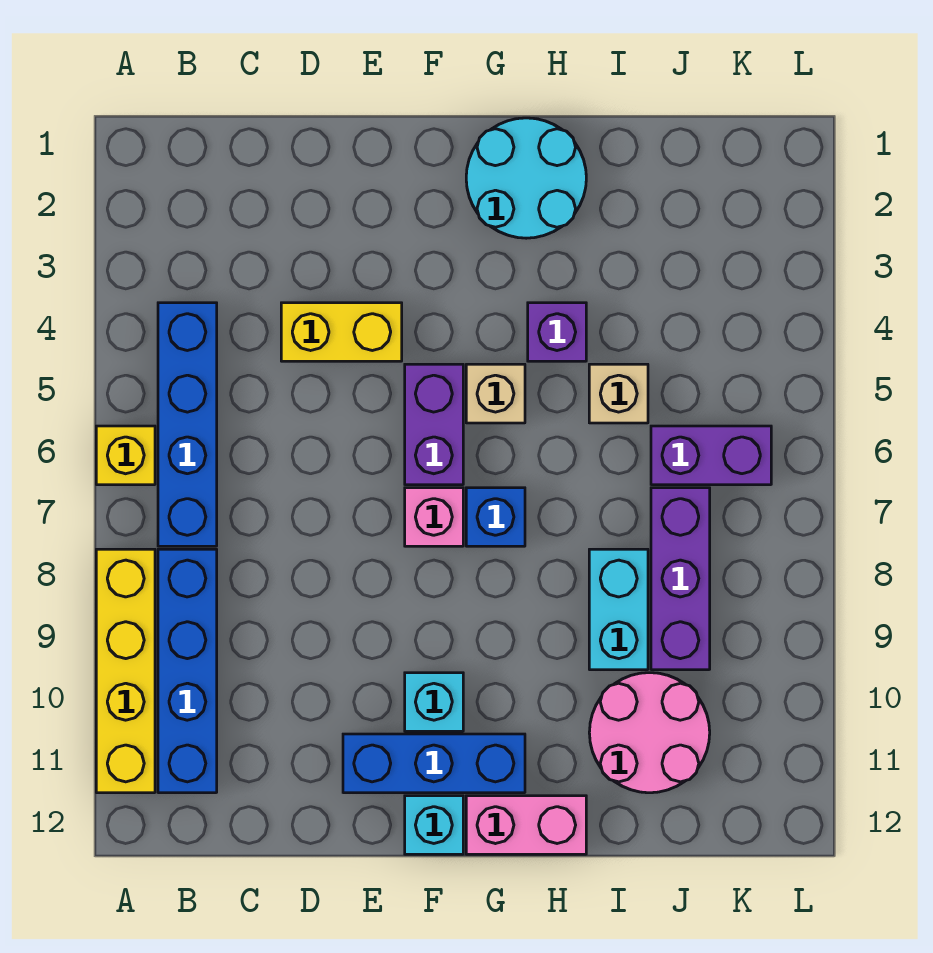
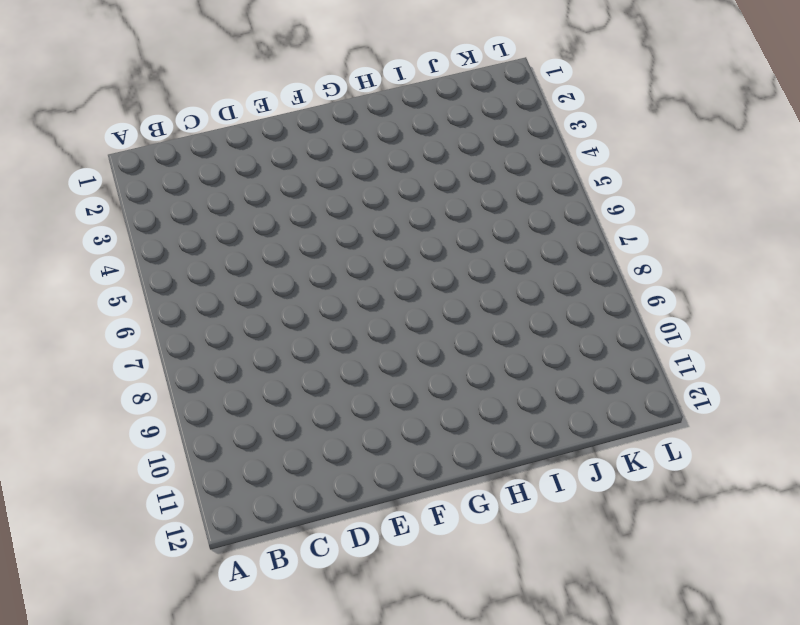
none -> yellow brick A6 level 1
none -> yellow brick A8:A11 level 1
none -> blue brick B4:B7 level 1

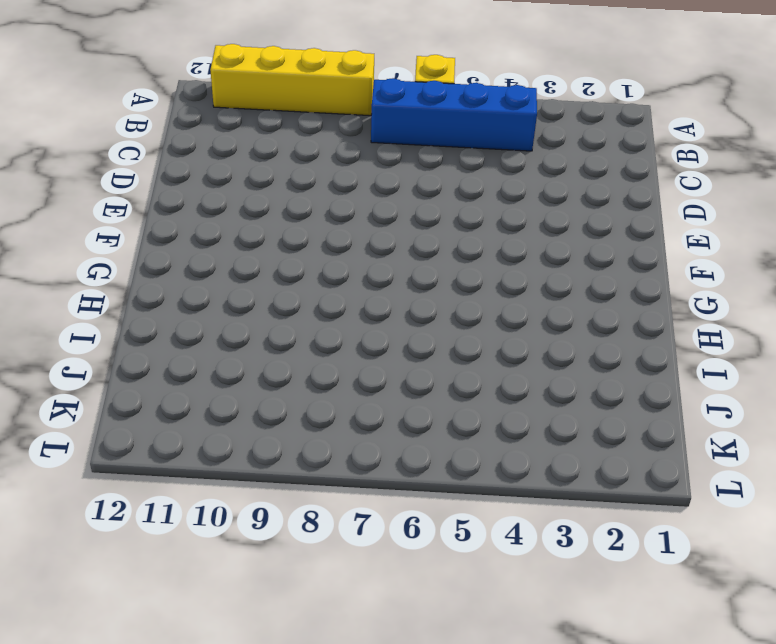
none -> blue brick B8:B11 level 1
none -> yellow brick D4:E4 level 1
none -> blue brick E11:G11 level 1

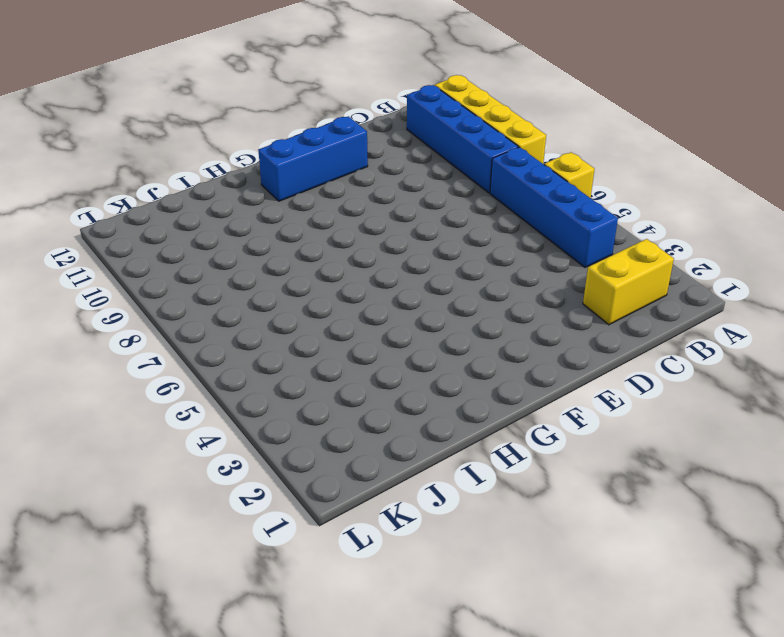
yellow brick B2:C2 level 1 -> yellow brick D4:E4 level 1
none -> purple brick F5:F6 level 1
none -> pink brick F7 level 1
none -> cyan brick F10 level 1

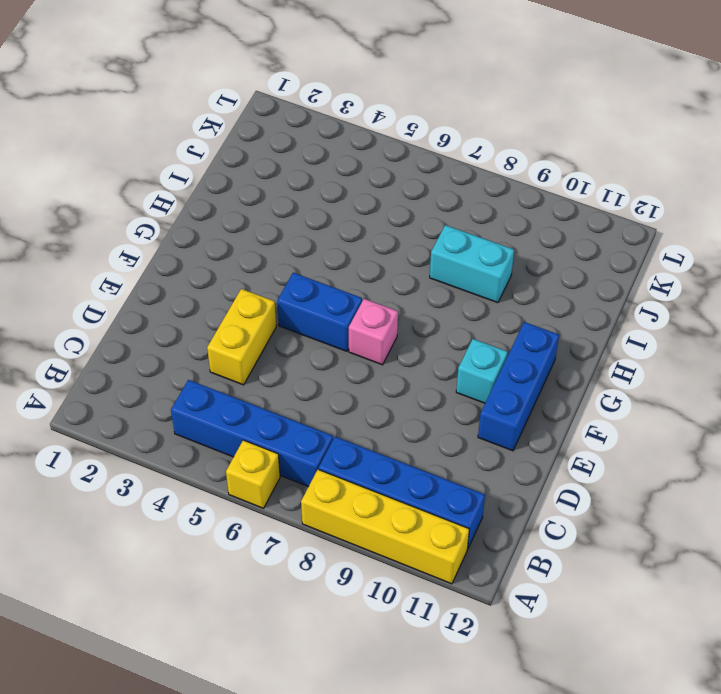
blue brick F5:F6 level 1 -> purple brick F5:F6 level 1
none -> cyan brick F12 level 1
none -> cyan round brick G1:H2 level 1
none -> tan brick G5 level 1

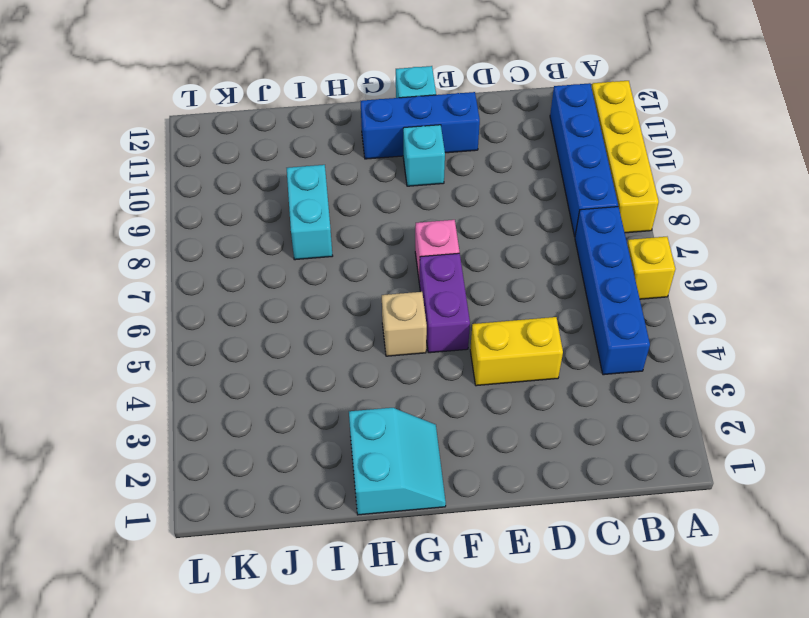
cyan slope G1:H2 level 1 top H -> cyan round brick G1:H2 level 1
none -> blue brick G7 level 1
none -> pink brick G12:H12 level 1
none -> purple brick H4 level 1

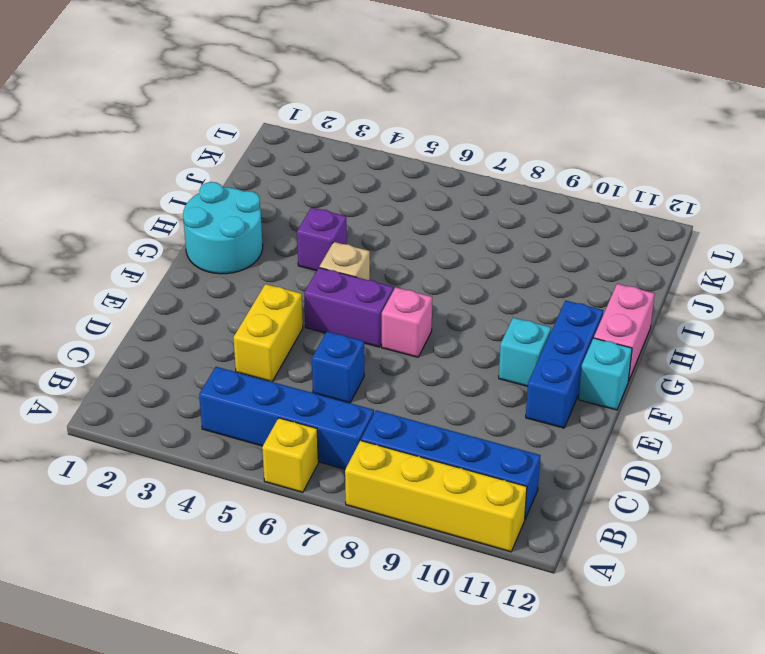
blue brick D6 level 1 -> blue brick G7 level 1
none -> tan brick I5 level 1
none -> cyan brick I8:I9 level 1
none -> pink round brick I10:J11 level 1

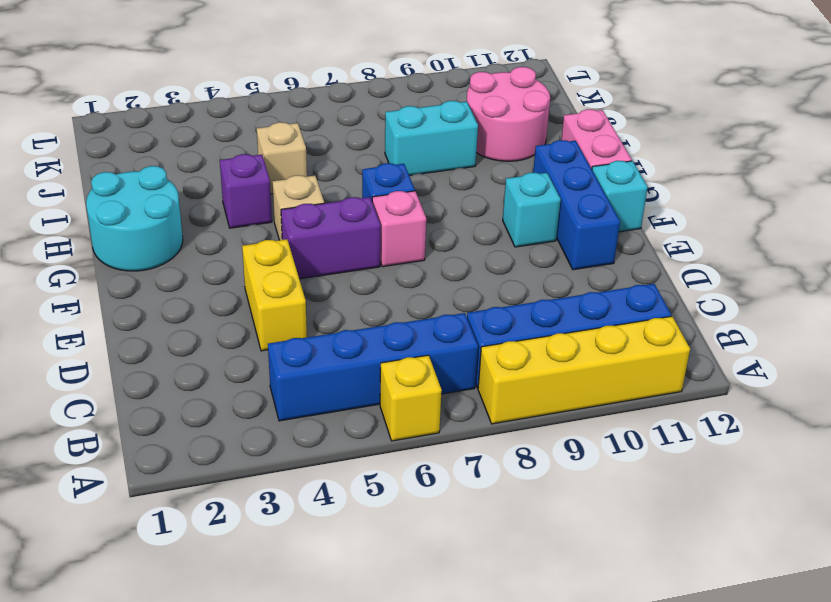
none -> purple brick J6:K6 level 1
none -> purple brick J7:J9 level 1

